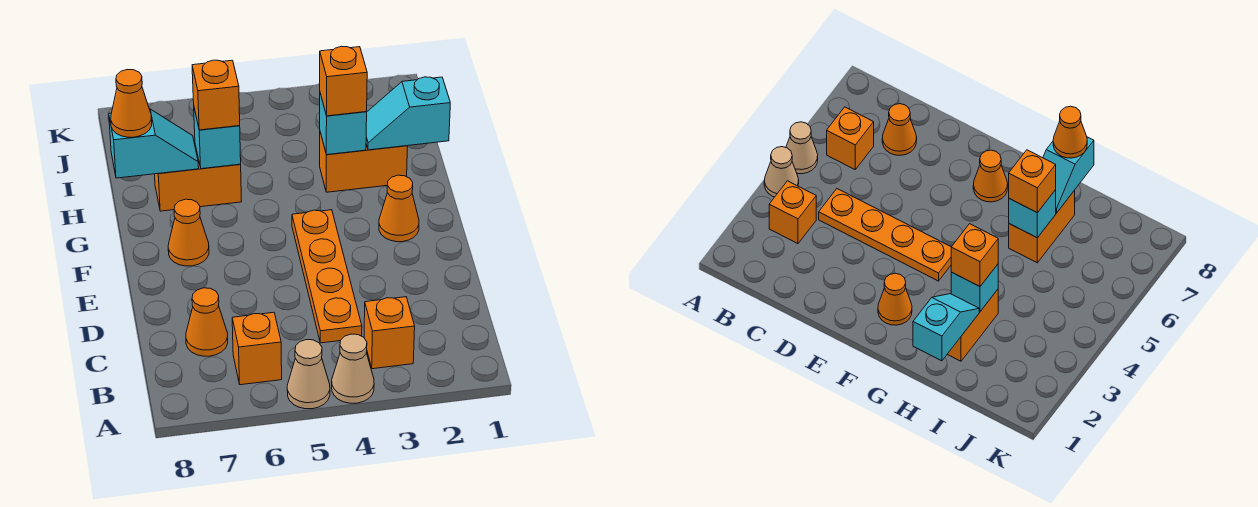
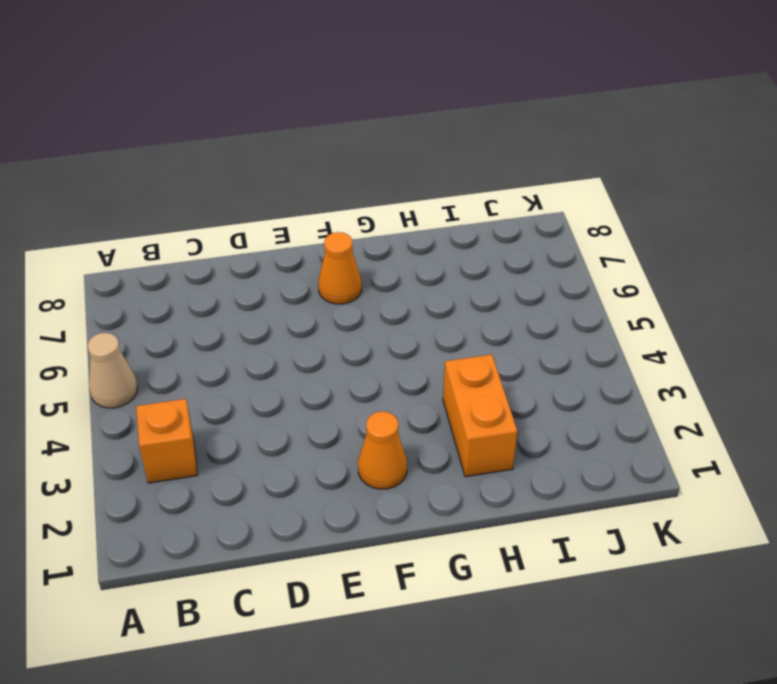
none -> tan cone A4 level 1
none -> orange brick B6 level 1
none -> orange plate C4:F4 level 1

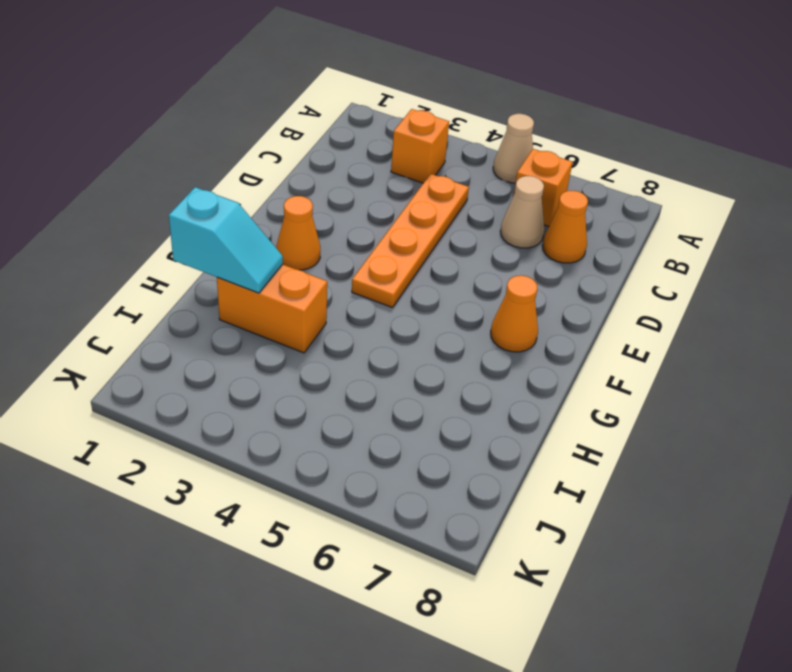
tan cone C6 level 1 -> tan cone A4 level 1
none -> orange brick H6:H7 level 1
none -> cyan brick H3 level 2
none -> cyan brick H6 level 2

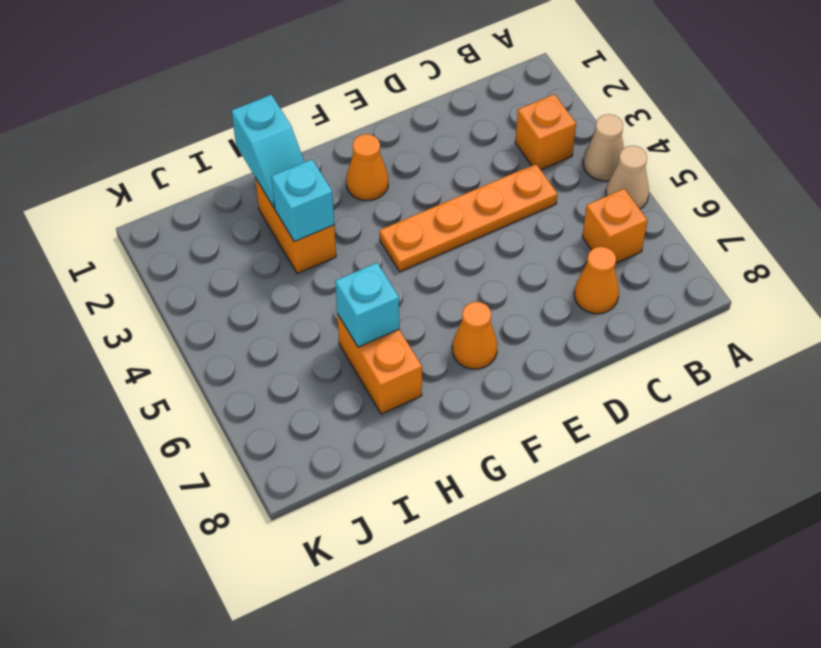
none -> cyan slope H7:H8 level 2 top 8
none -> orange brick H3 level 3
none -> orange brick H6 level 3

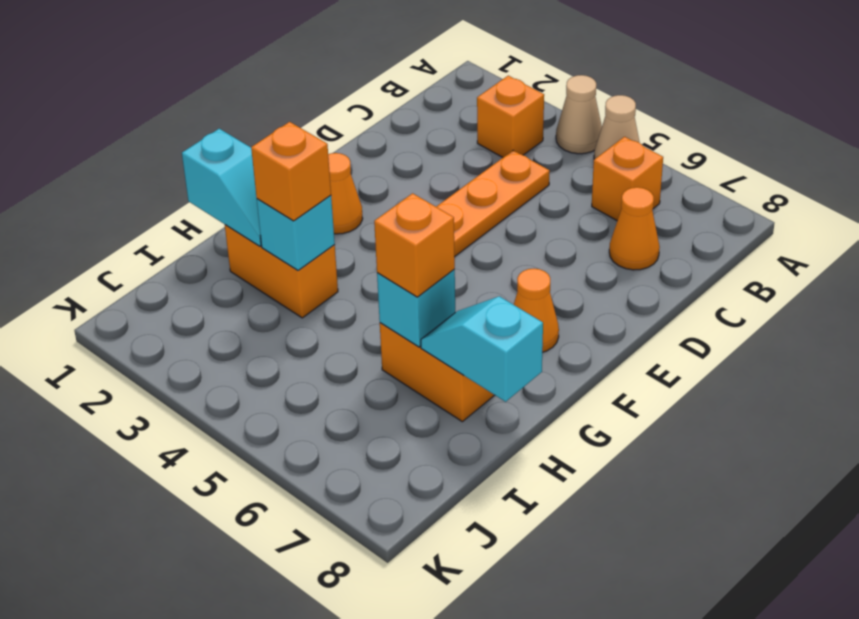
none -> orange cone H8 level 3

